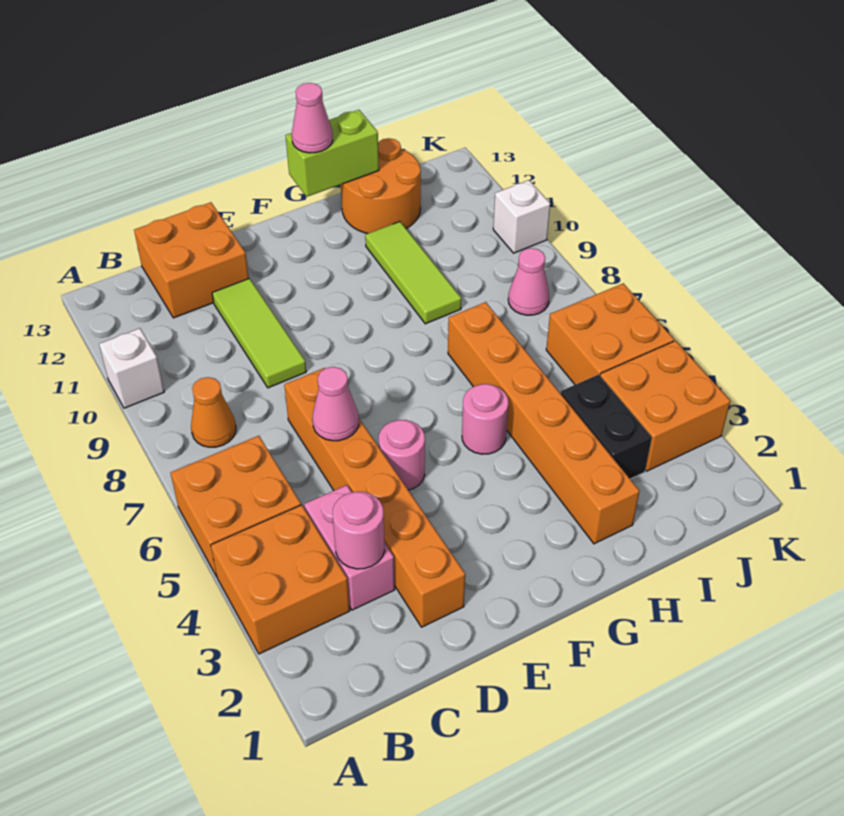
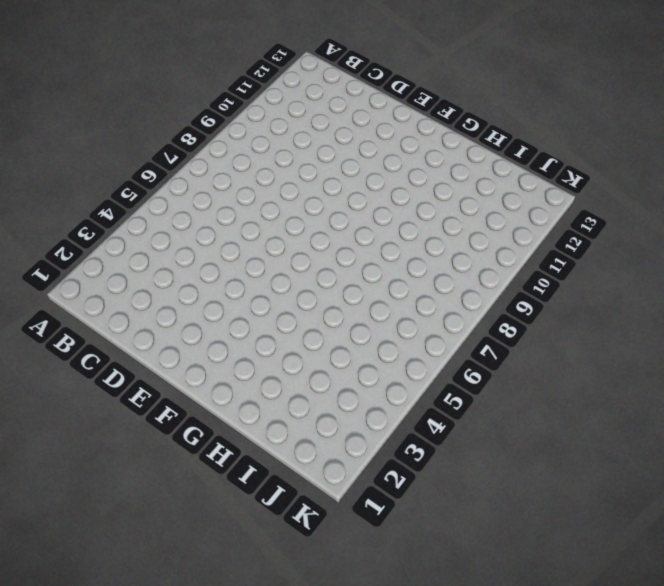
none -> orange brick A3:B4 level 1
none -> orange brick A5:B6 level 1
none -> white brick A10 level 1

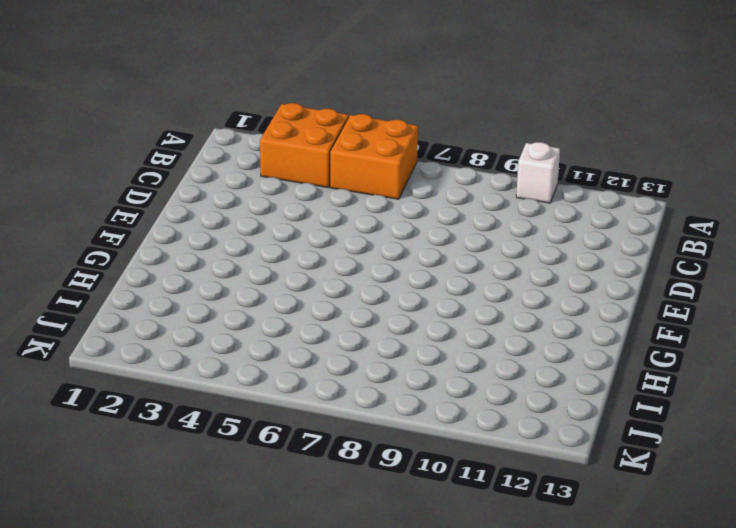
none -> orange cone B8 level 1
none -> pink brick C3:C4 level 1
none -> orange brick C12:D13 level 1

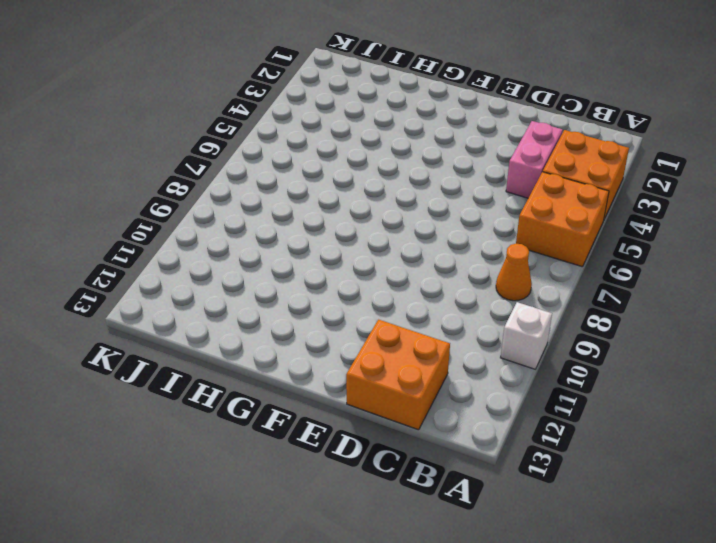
none -> orange brick D2:D7 level 1
none -> lime tile D9:D11 level 1
none -> pink round brick E5 level 1

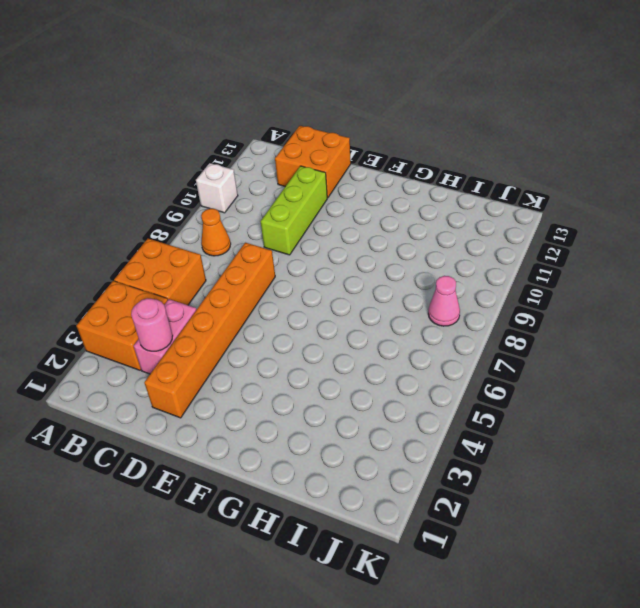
lime brick D9:D11 level 1 -> lime tile D9:D11 level 1
none -> pink round brick E5 level 1
none -> pink round brick G5 level 1
none -> orange brick H2:H7 level 1

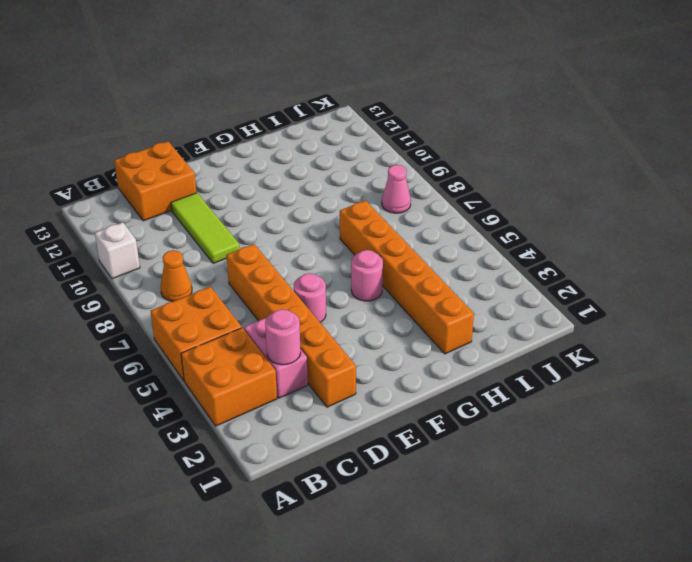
none -> lime tile H9:H11 level 1
none -> orange round brick H12:I13 level 1
none -> black brick I3:I4 level 1

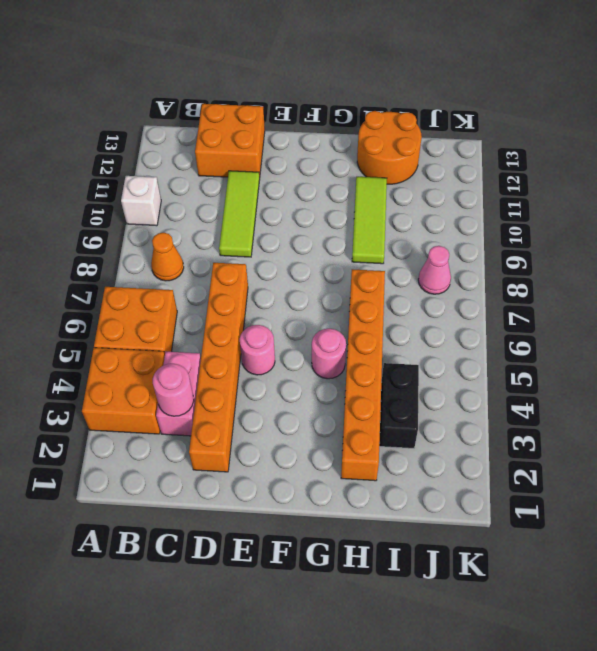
none -> orange brick J3:K4 level 1
none -> orange brick J5:K6 level 1
none -> white brick K10 level 1

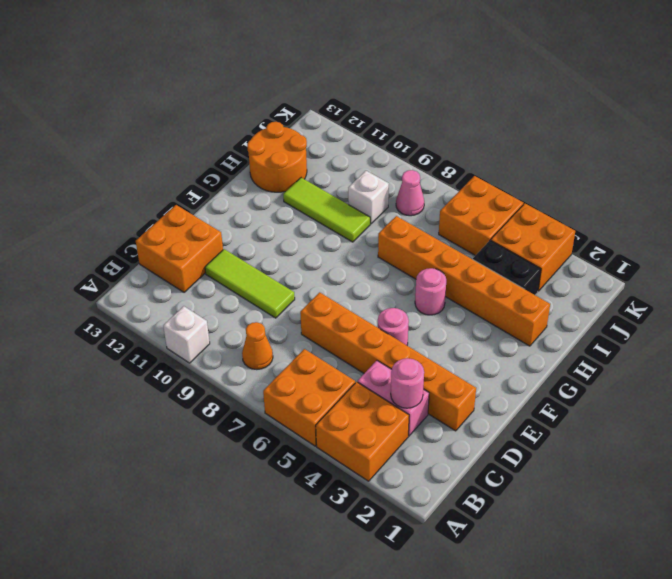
white brick I9 level 1 -> white brick K10 level 1
none -> pink cone D6 level 2
none -> lime brick G13:H13 level 2
none -> pink cone G13 level 3

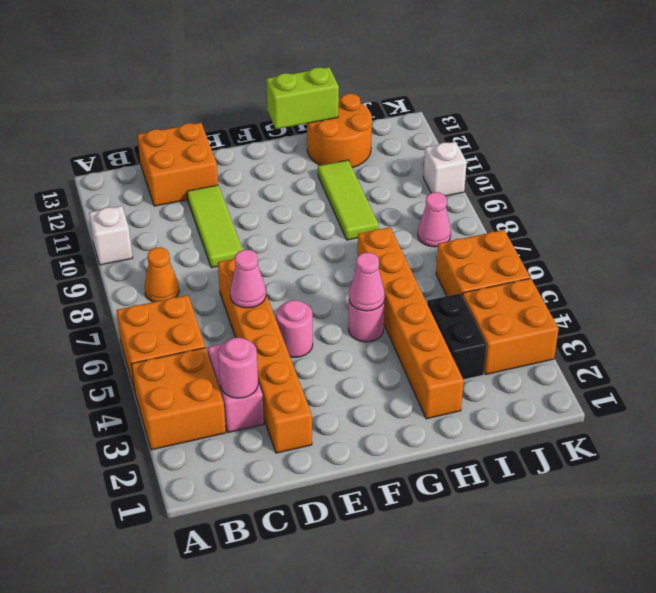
pink cone G5 level 2 -> pink cone G13 level 3

